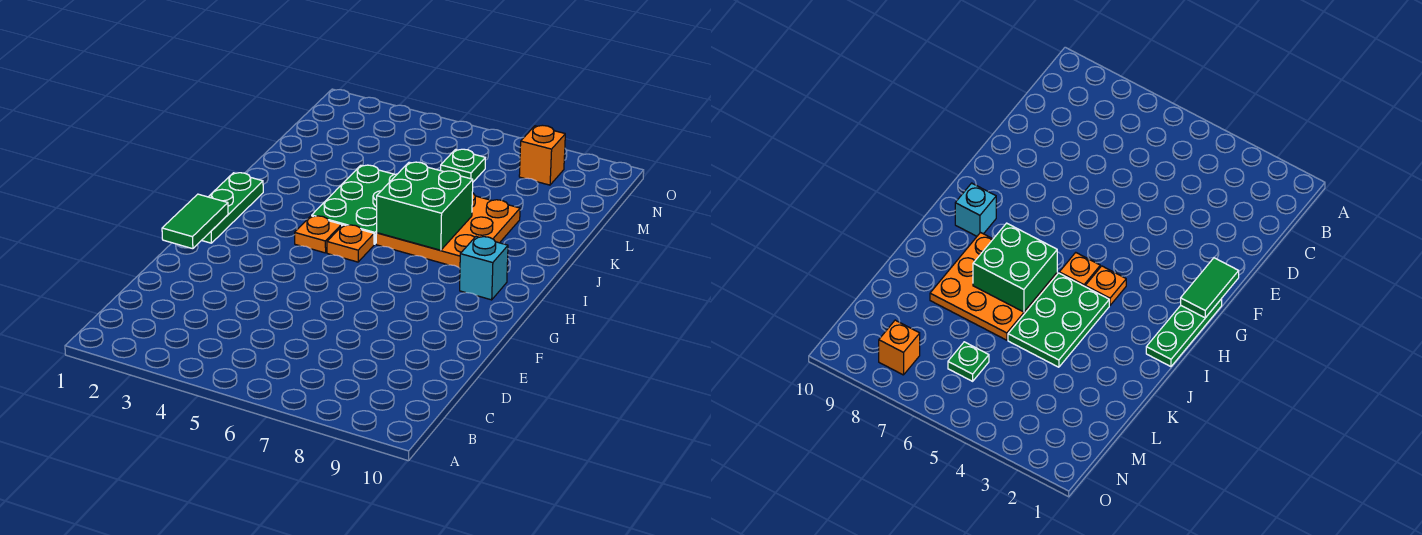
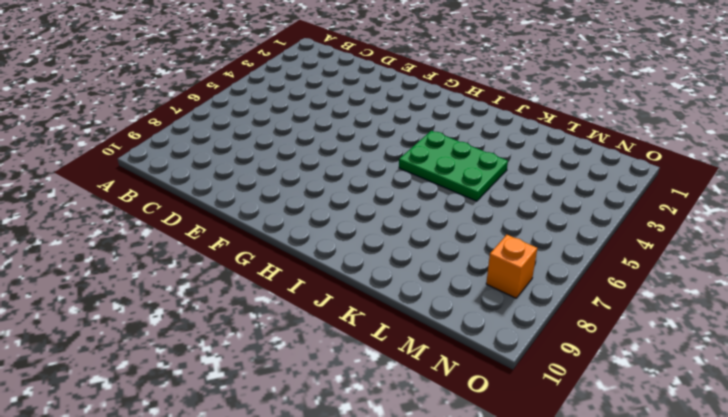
none -> green plate G1:I1 level 1
none -> orange plate H4 level 1

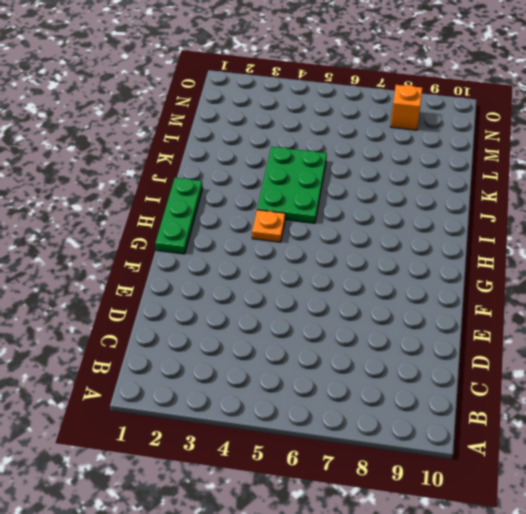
none -> orange plate H5 level 1
none -> cyan brick H9 level 1

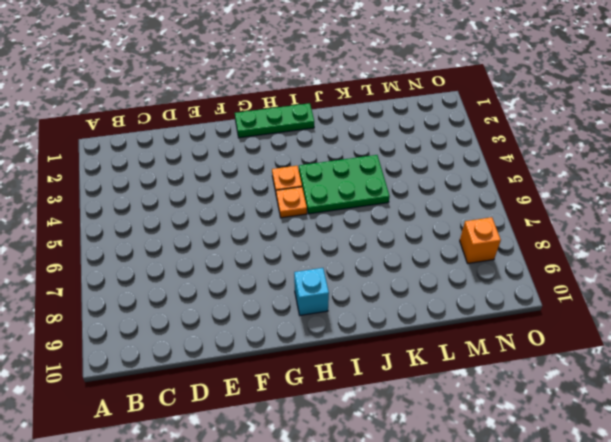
none -> orange plate I6:K8 level 1
none -> green plate M6 level 1

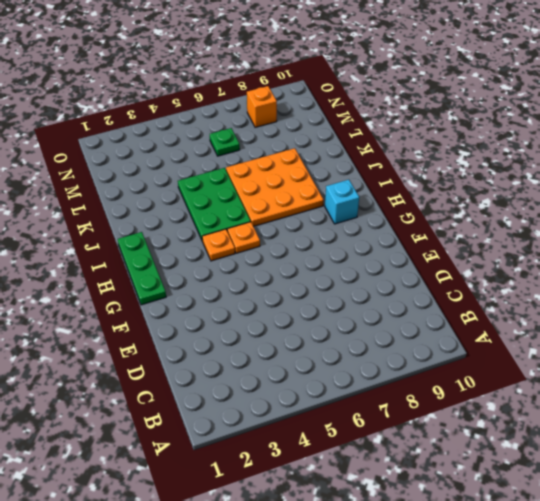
none -> green tile F1:G1 level 2
none -> green brick I6:J7 level 2

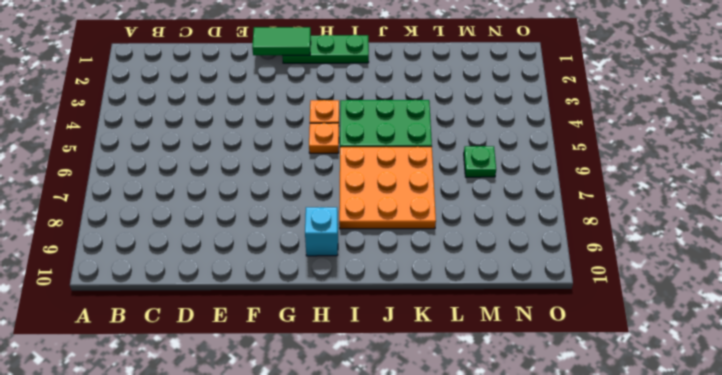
none -> orange brick N8 level 1
none -> green brick I6:J7 level 2

